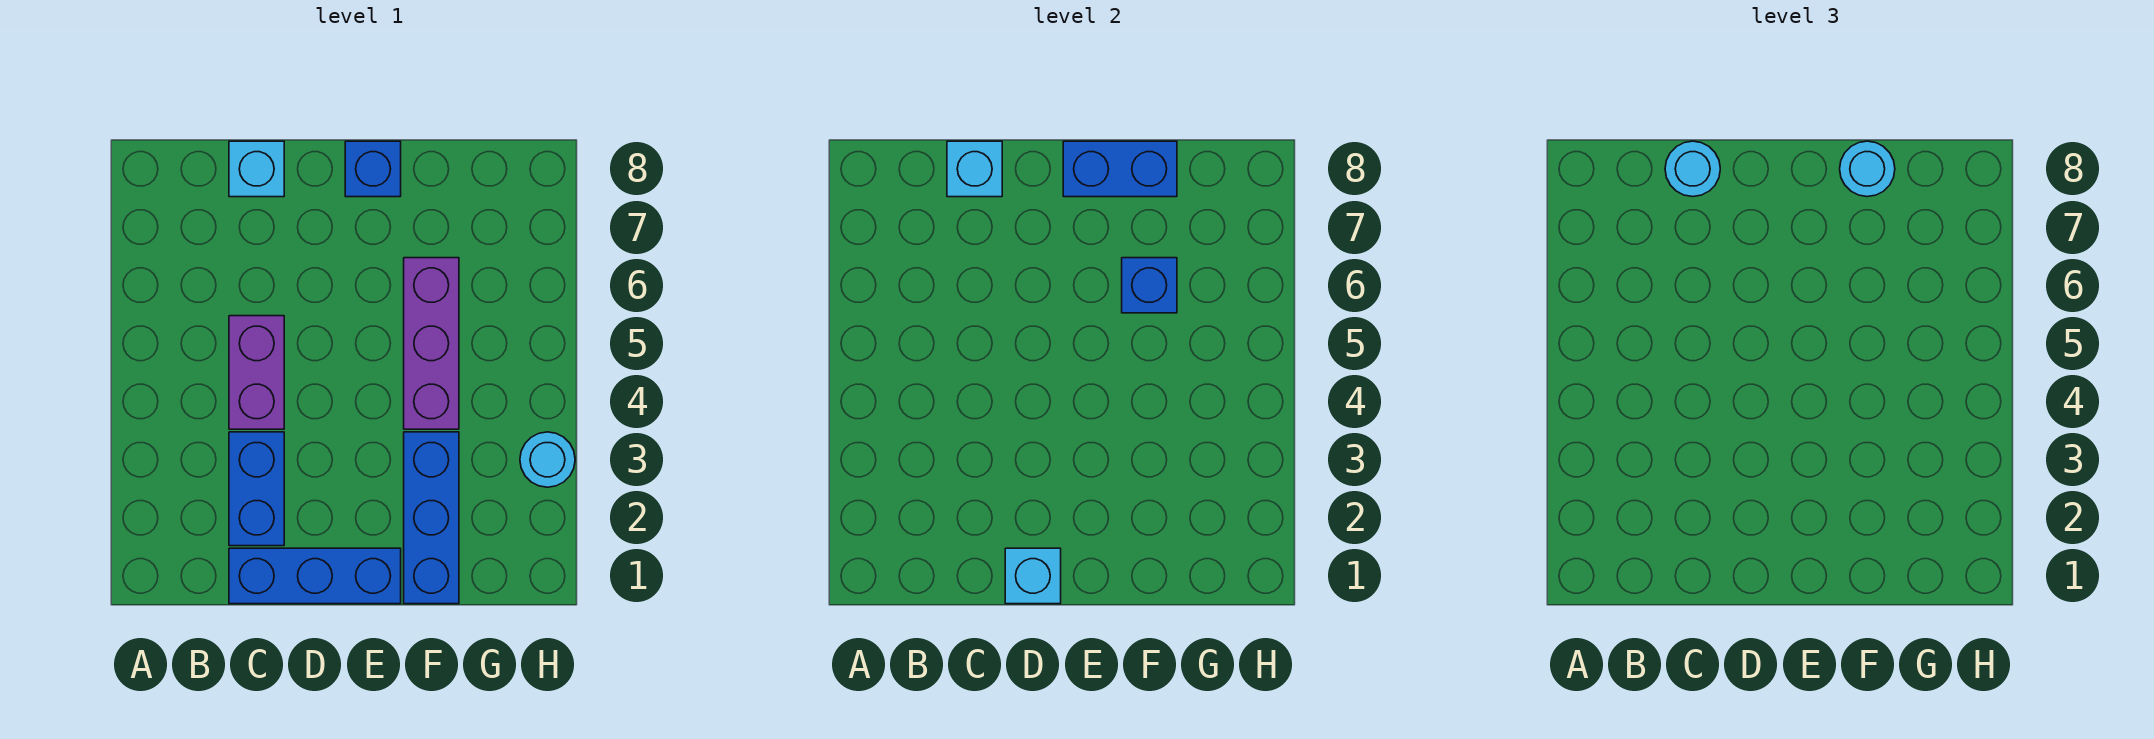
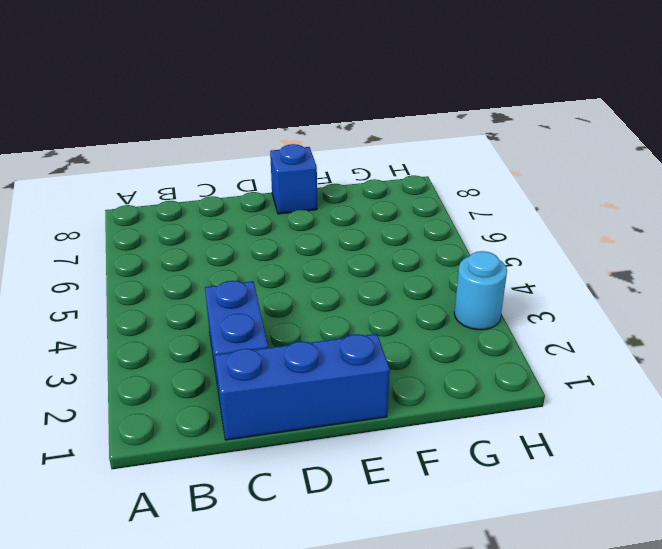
none -> purple brick C4:C5 level 1
none -> cyan brick C8 level 1
none -> blue brick F1:F3 level 1

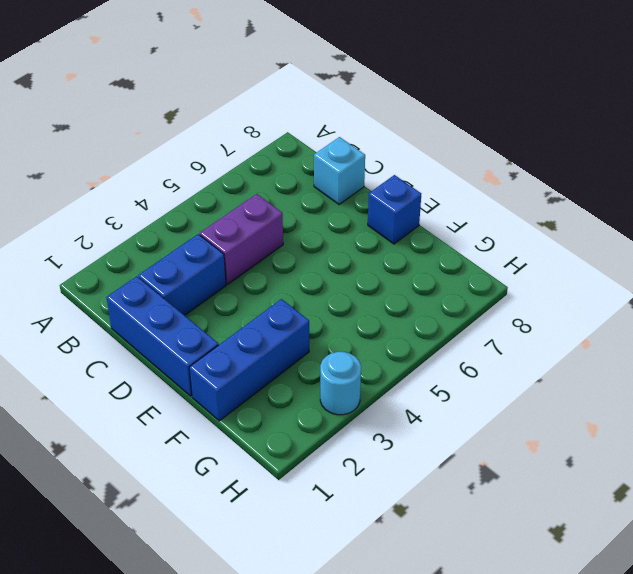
none -> purple brick F4:F6 level 1
none -> cyan brick C8 level 2
none -> cyan brick D1 level 2

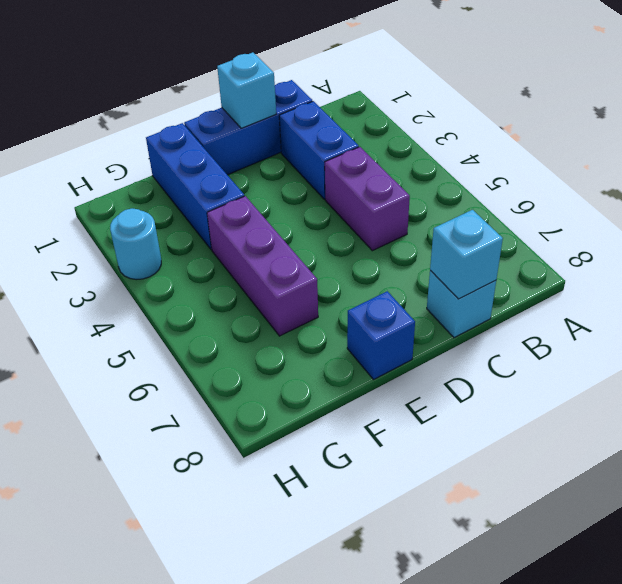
none -> blue brick E8:F8 level 2
none -> blue brick F6 level 2
none -> cyan round brick C8 level 3

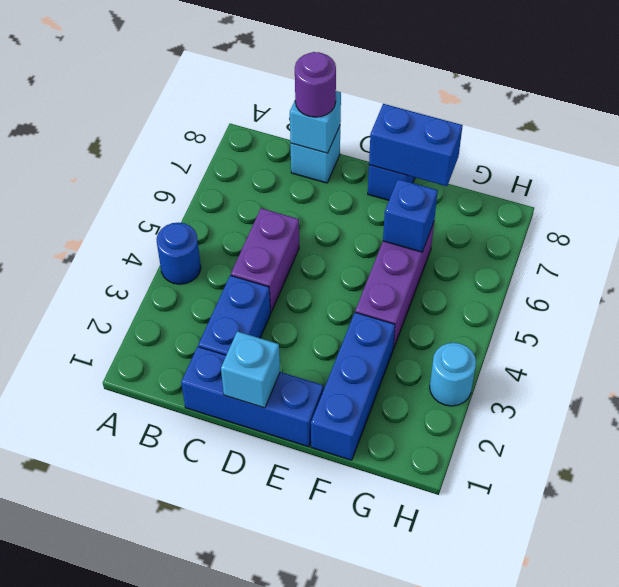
blue round brick A4 level 1 -> none
purple round brick C8 level 3 -> cyan round brick C8 level 3
none -> cyan round brick F8 level 3

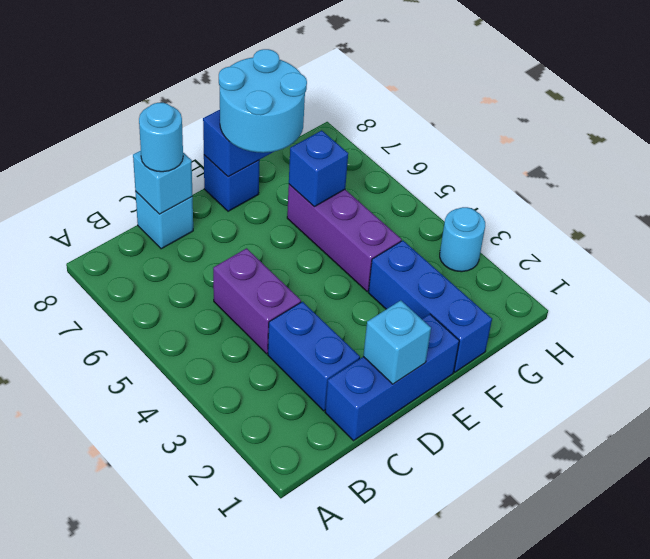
cyan round brick E7:F8 level 3 -> cyan round brick F8 level 3

